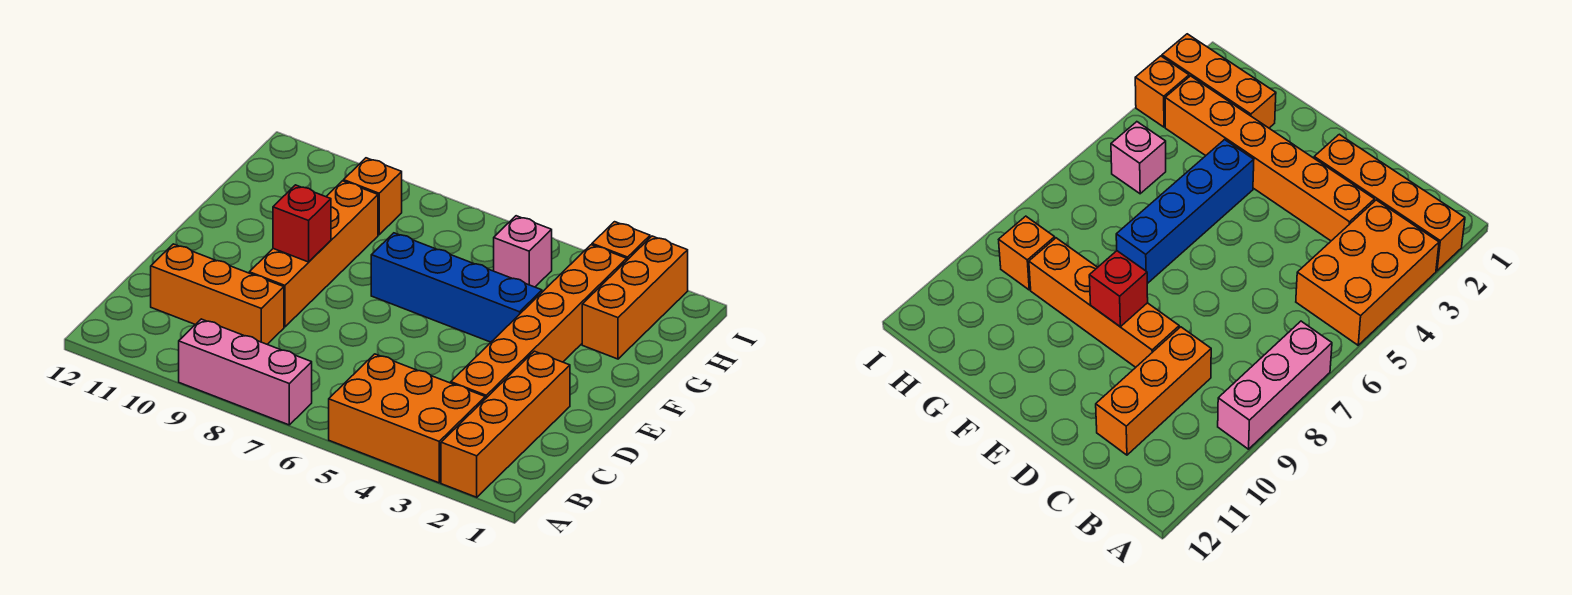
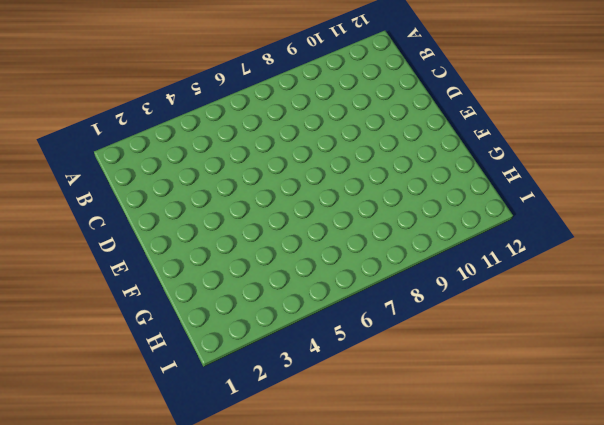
none -> orange brick A2:D2 level 1
none -> orange brick A3:B5 level 1
none -> pink brick A7:A9 level 1

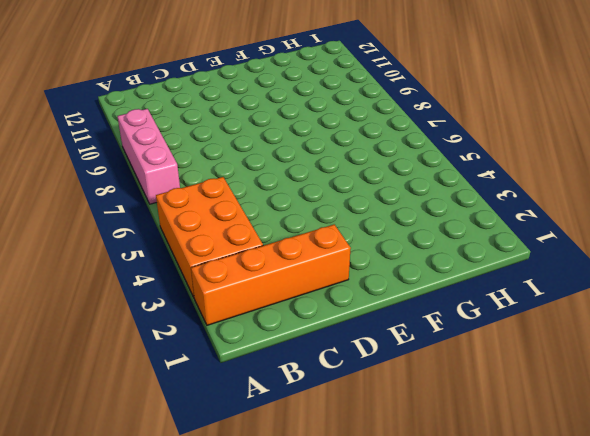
none -> orange brick C3:H3 level 1
none -> orange brick C9:C11 level 1
none -> orange brick D9:G9 level 1

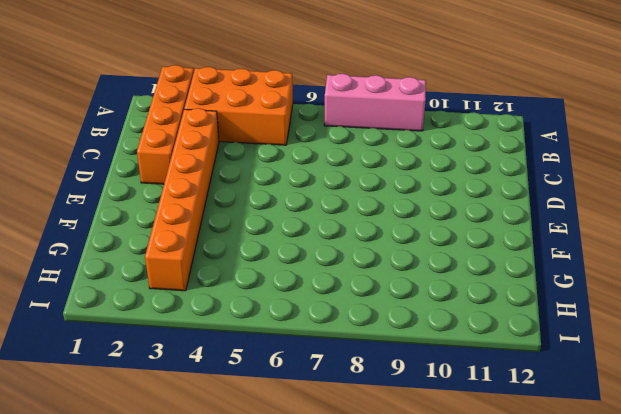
none -> orange brick C9:C11 level 1
none -> orange brick D9:G9 level 1
none -> blue brick F4:F7 level 1

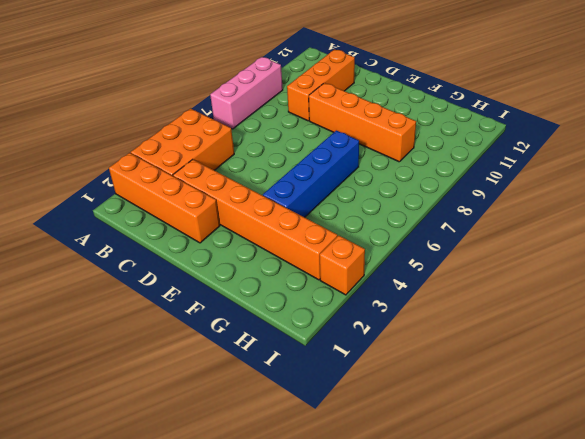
none -> orange brick G2:I2 level 1
none -> pink brick H5 level 1
none -> orange brick H9 level 1

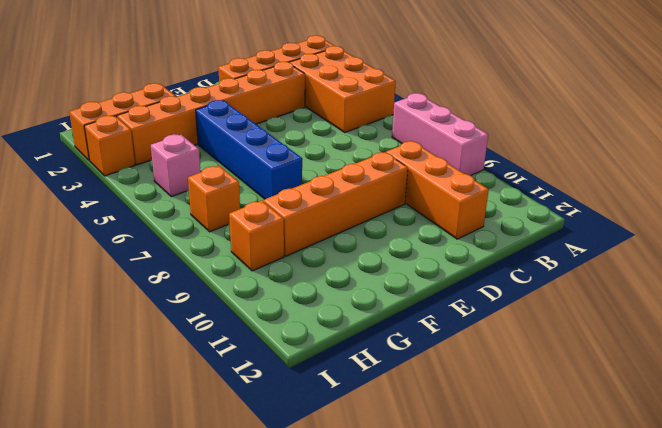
orange brick H7 level 1 -> none
none -> red brick E9 level 2

